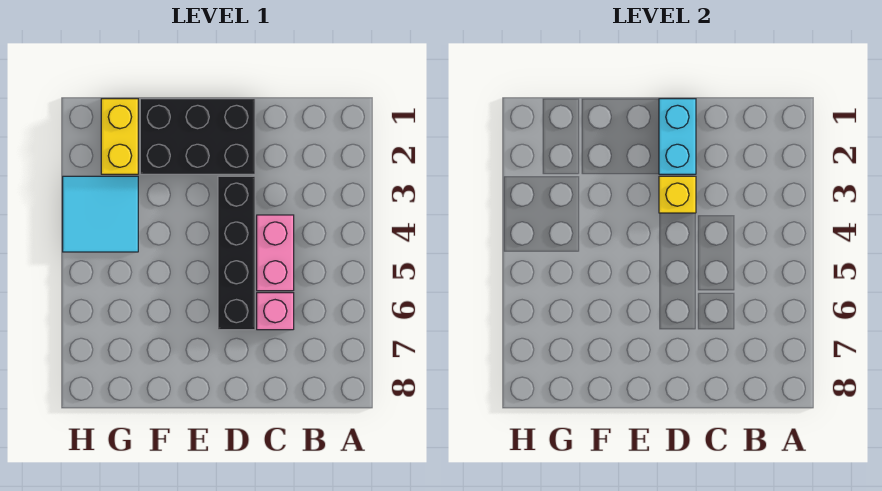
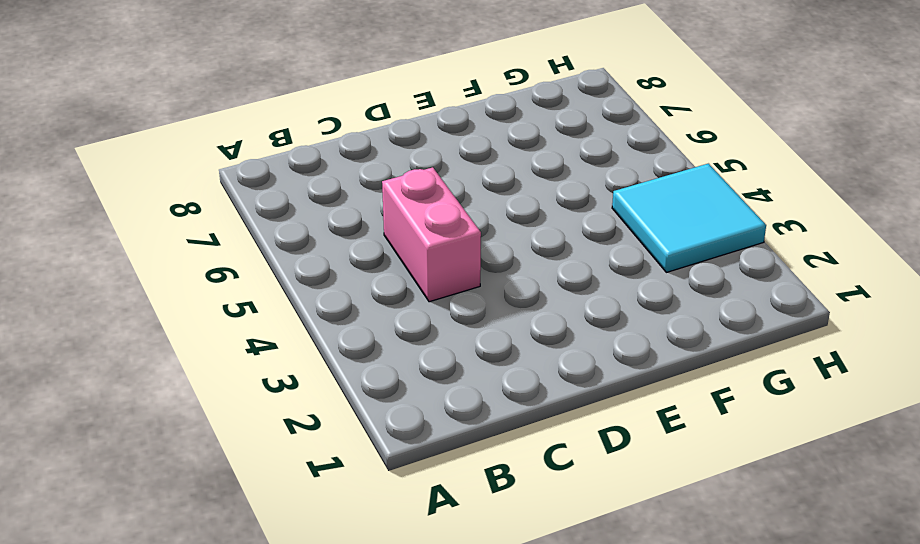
none -> pink brick C6 level 1
none -> black brick D1:F2 level 1

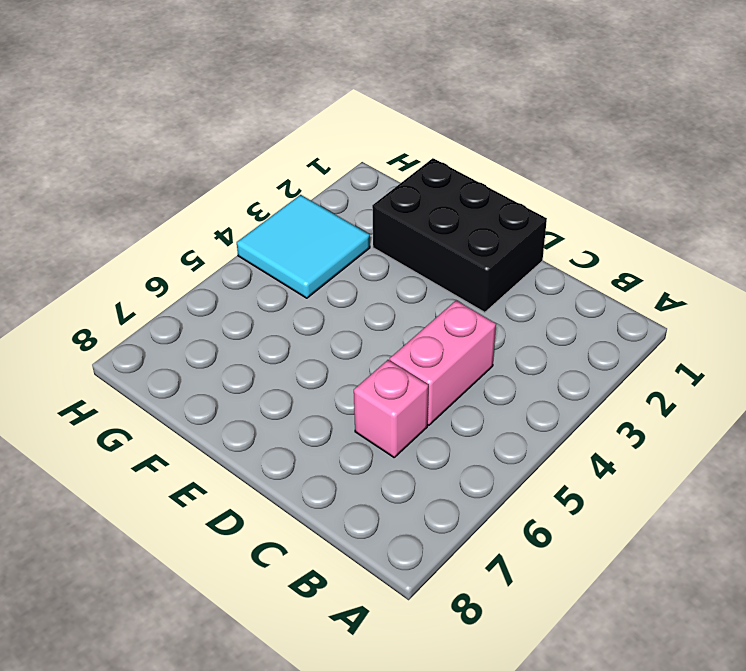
none -> black brick D3:D6 level 1
none -> yellow brick G1:G2 level 1

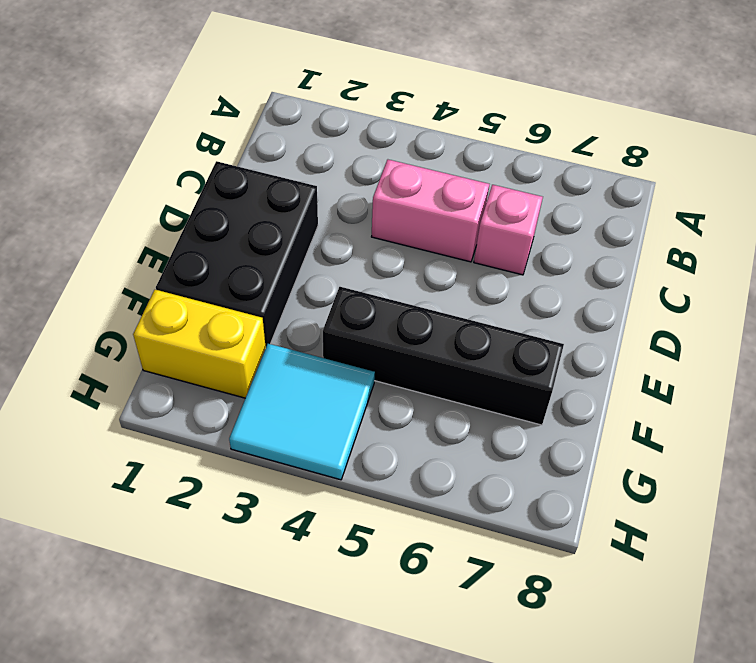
black brick F4:F7 level 1 -> black brick D3:D6 level 1
none -> cyan brick D1:D2 level 2
none -> yellow brick D3 level 2

